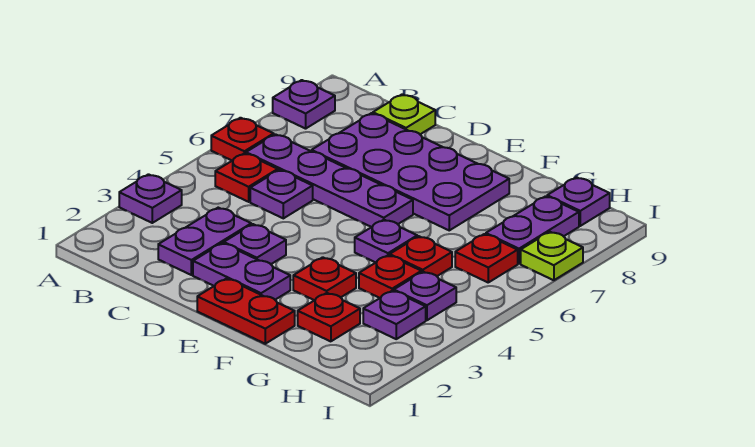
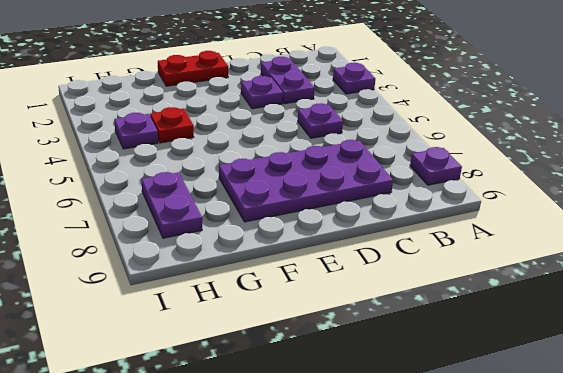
none -> red plate A6 level 1
none -> red plate B5 level 1
none -> purple plate B6:E6 level 1

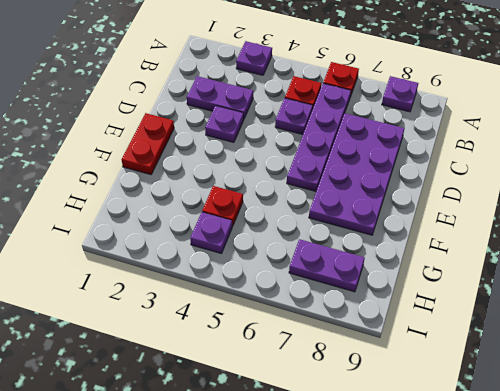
none -> lime plate C9 level 1
none -> purple plate D2:E2 level 1
none -> red plate F3 level 1

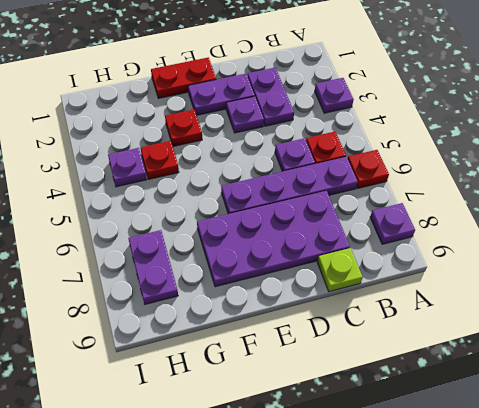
none -> purple plate F5 level 1
none -> red plate G2 level 1
none -> red plate G5 level 1

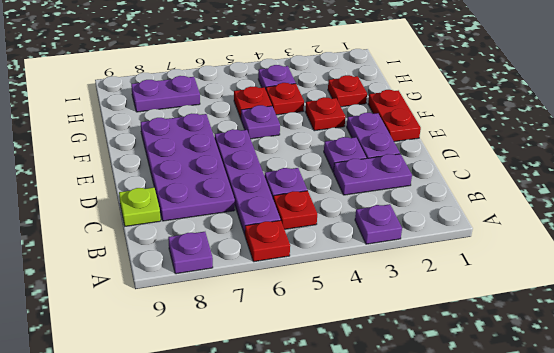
none -> purple plate H3 level 1
none -> red plate H6 level 1
none -> purple plate H9 level 1

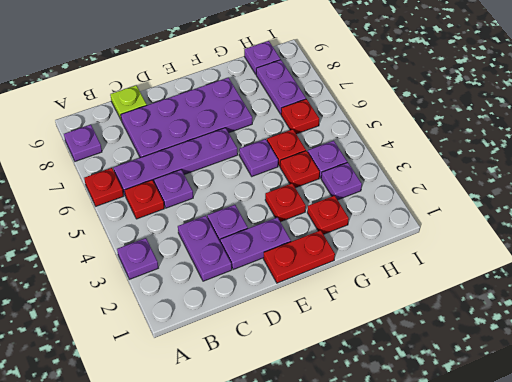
none -> lime plate I7 level 1

